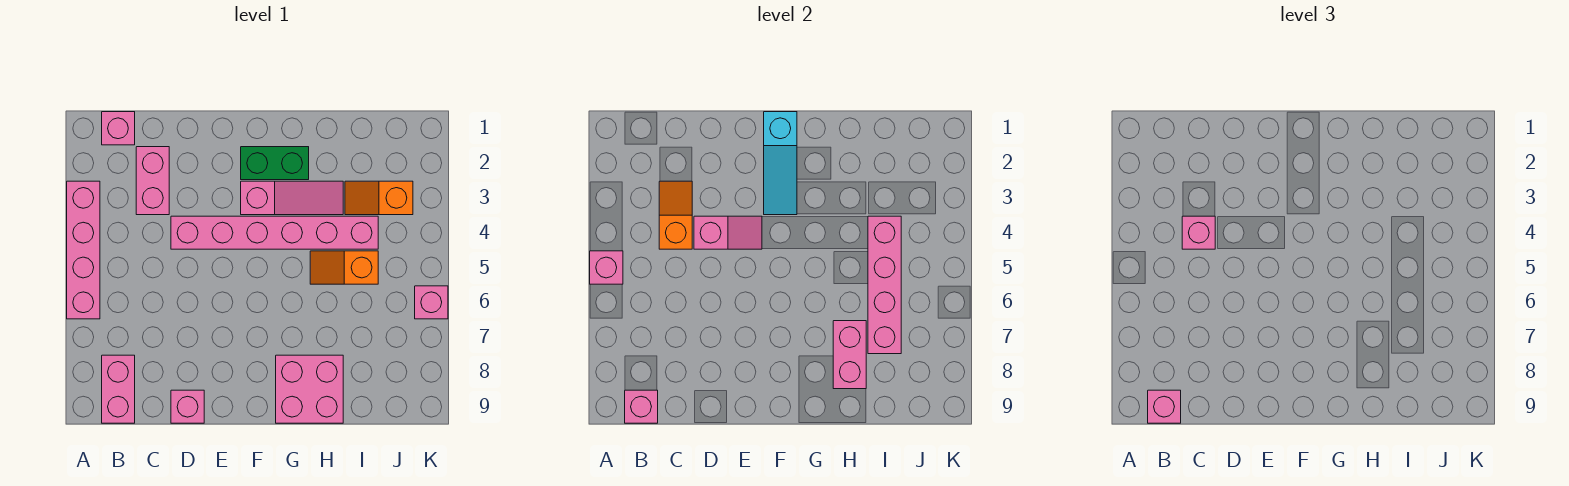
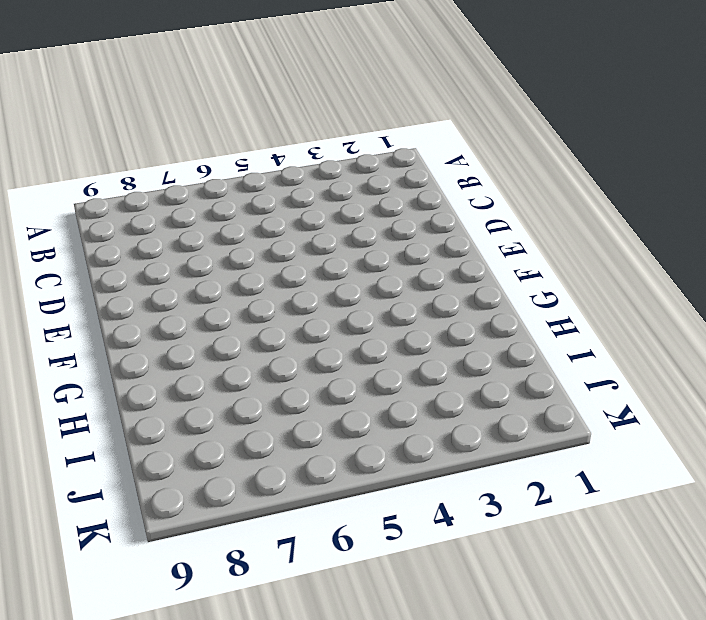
none -> pink brick A3:A6 level 1
none -> pink brick B1 level 1
none -> pink brick B8:B9 level 1

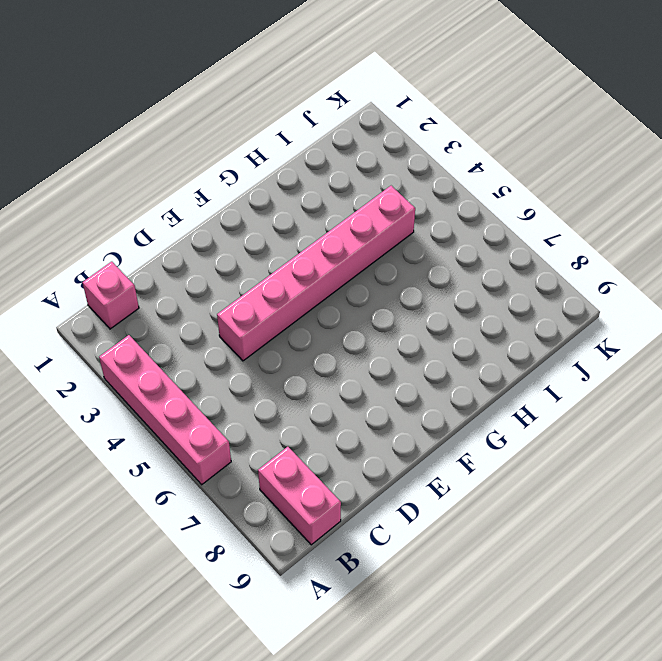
none -> pink brick C2:C3 level 1
none -> pink brick D9 level 1
none -> green brick F2:G2 level 1

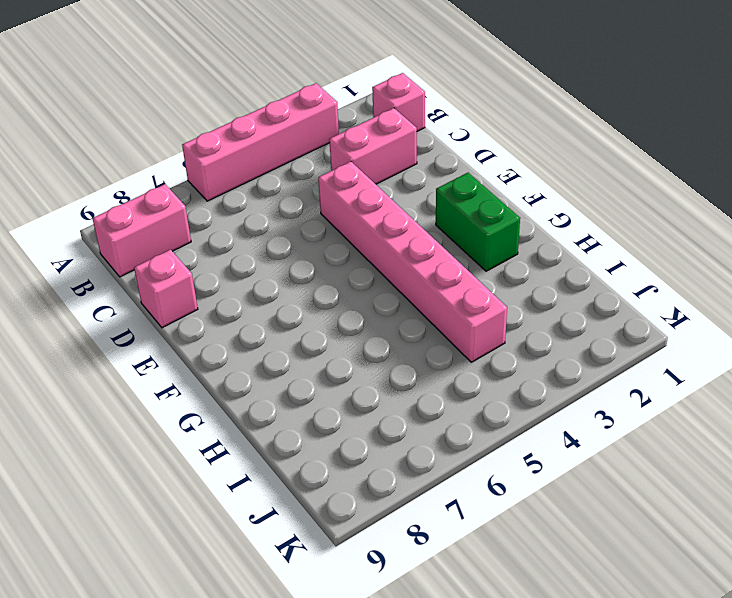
none -> pink slope F3:H3 level 1 top F
none -> pink brick G8:H9 level 1
none -> orange slope H5:I5 level 1 top I

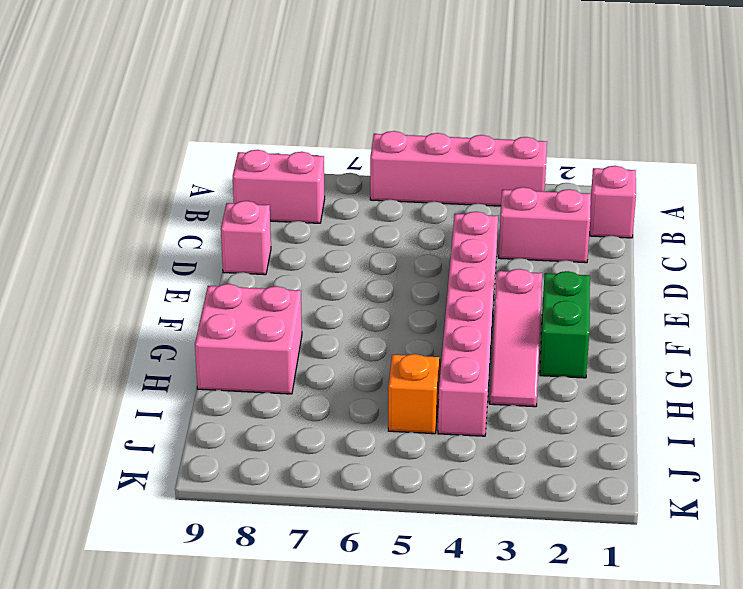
none -> orange slope I3:J3 level 1 top J
none -> pink brick K6 level 1
none -> pink brick A5 level 2

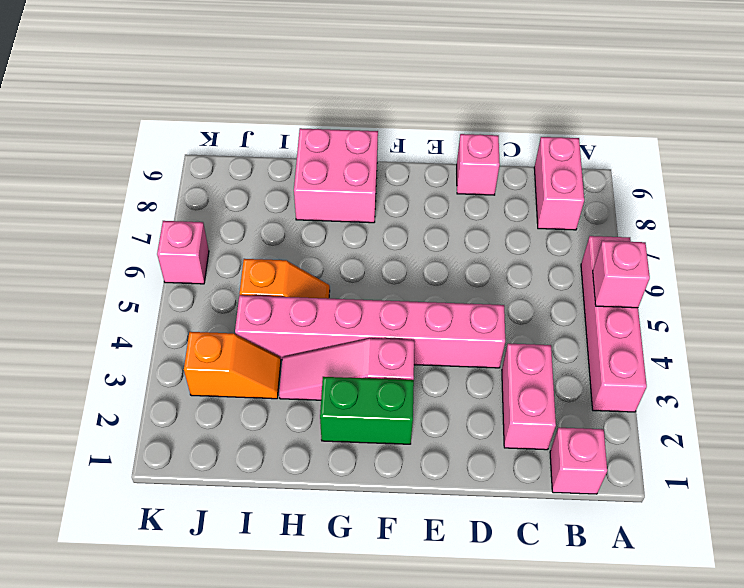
none -> pink brick B9 level 2
none -> orange slope C3:C4 level 2 top 4
none -> pink slope D4:E4 level 2 top D

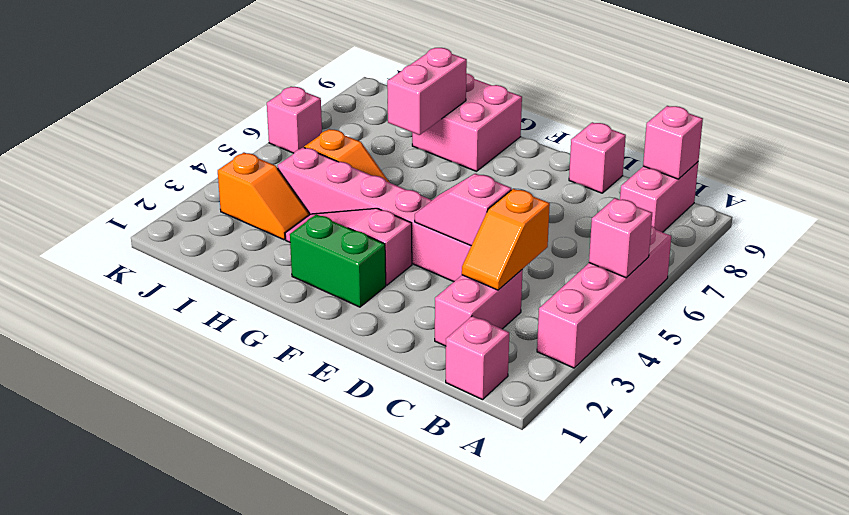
none -> cyan slope F1:F3 level 2 top 1
none -> pink brick I4:I7 level 2
none -> pink brick B9 level 3

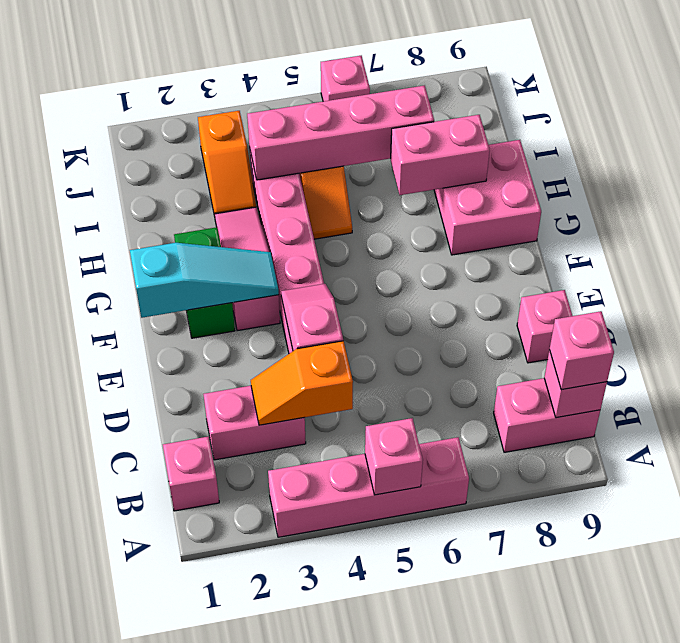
none -> pink brick C4 level 3

